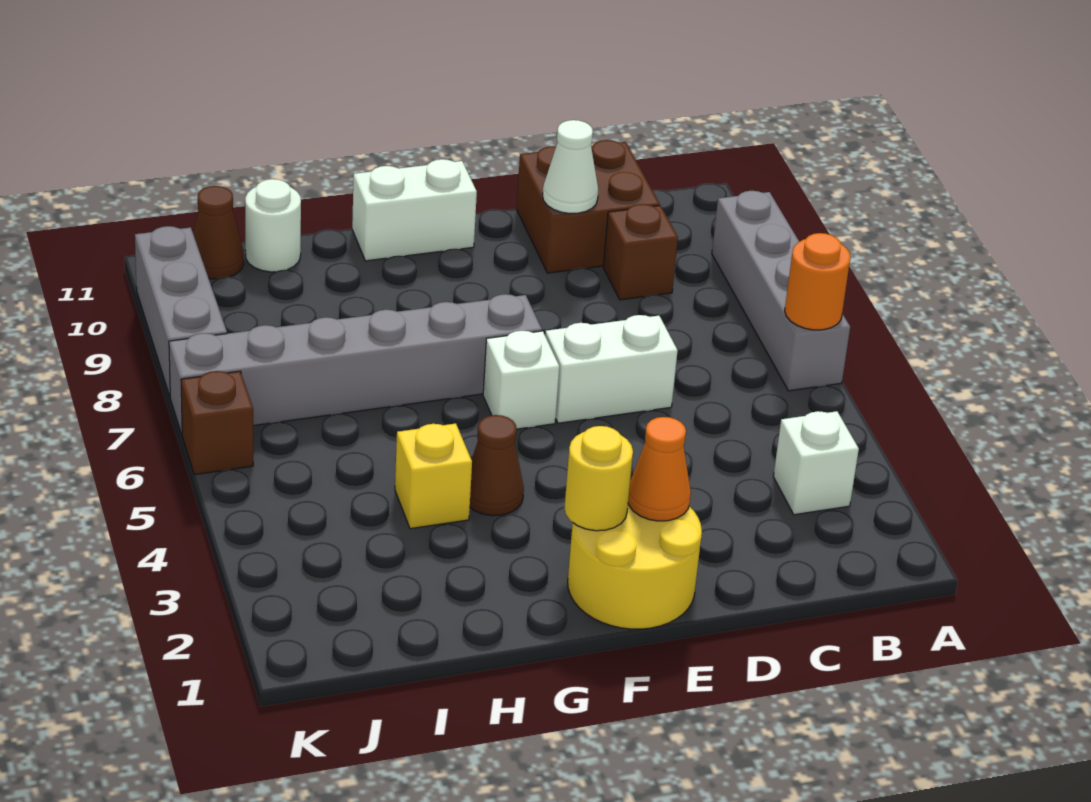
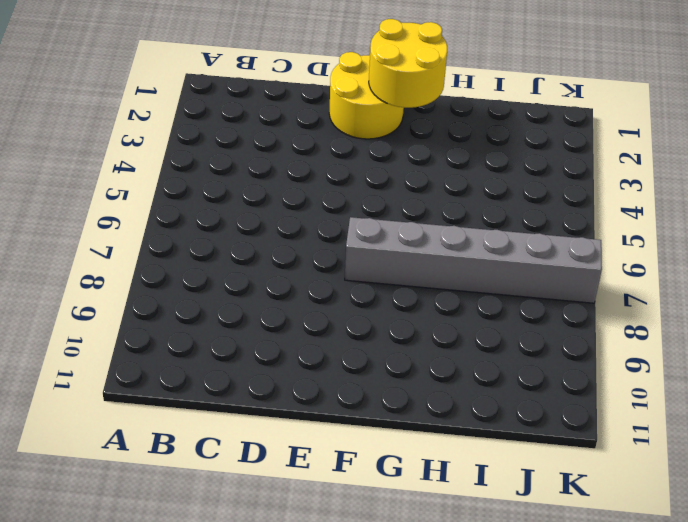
yellow round brick F1:G2 level 2 -> yellow round brick F2 level 2
none -> grey brick A6:A9 level 1
none -> white brick B3 level 1
none -> brown brick C9 level 1

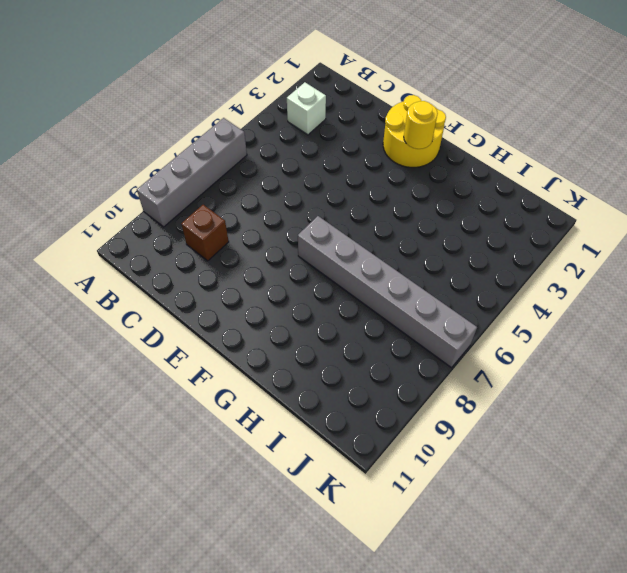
none -> brown brick C10:D11 level 1
none -> white brick D6:E6 level 1
none -> white brick F6 level 1

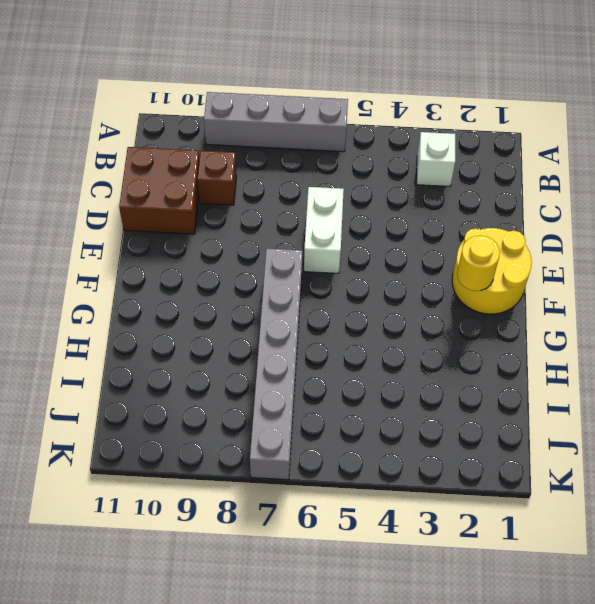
none -> white brick F6 level 1
none -> white brick F11:G11 level 1
none -> brown cone G4 level 1

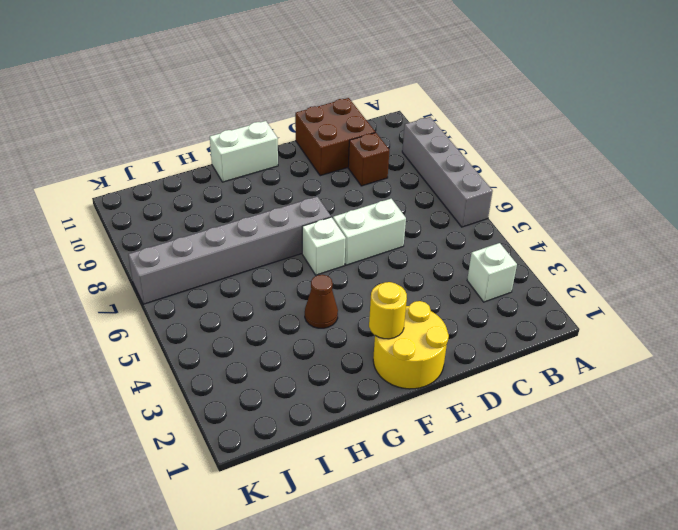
none -> yellow brick H4 level 1
none -> white round brick I11 level 1
none -> brown cone J11 level 1

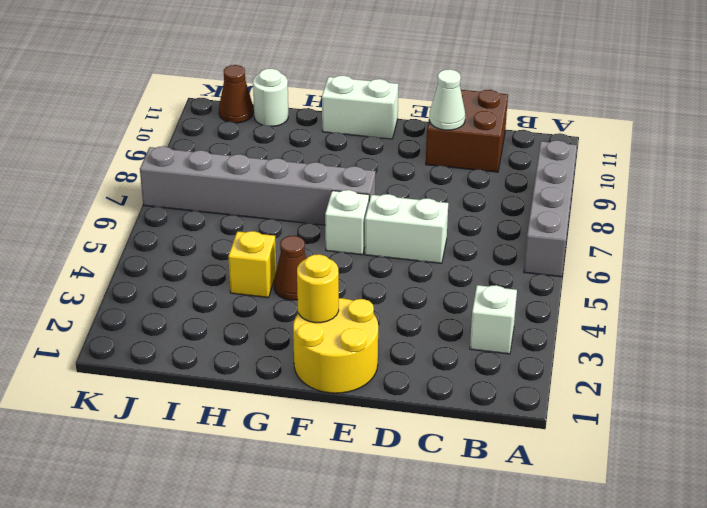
none -> brown brick C9 level 1
none -> brown brick K6 level 1
none -> grey brick K8:K10 level 1

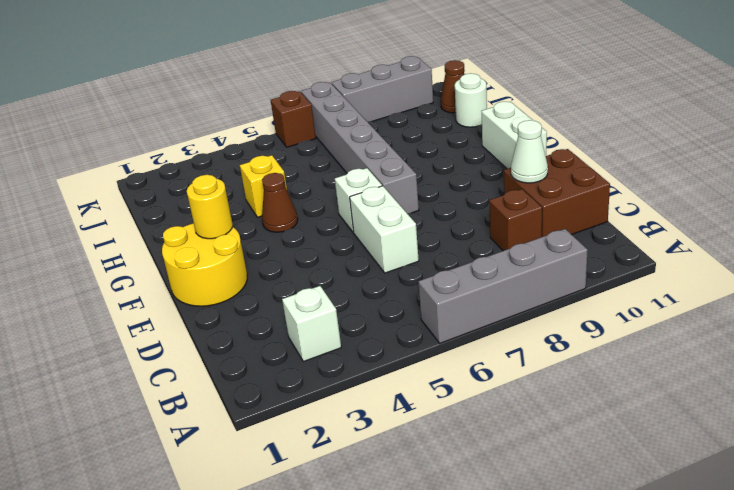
none -> orange round brick A6 level 2
none -> orange cone E2 level 2

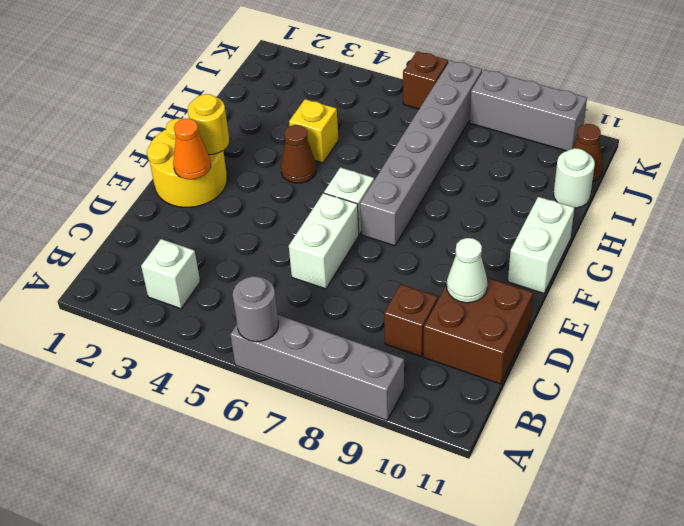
grey round brick A6 level 2 -> orange round brick A6 level 2

